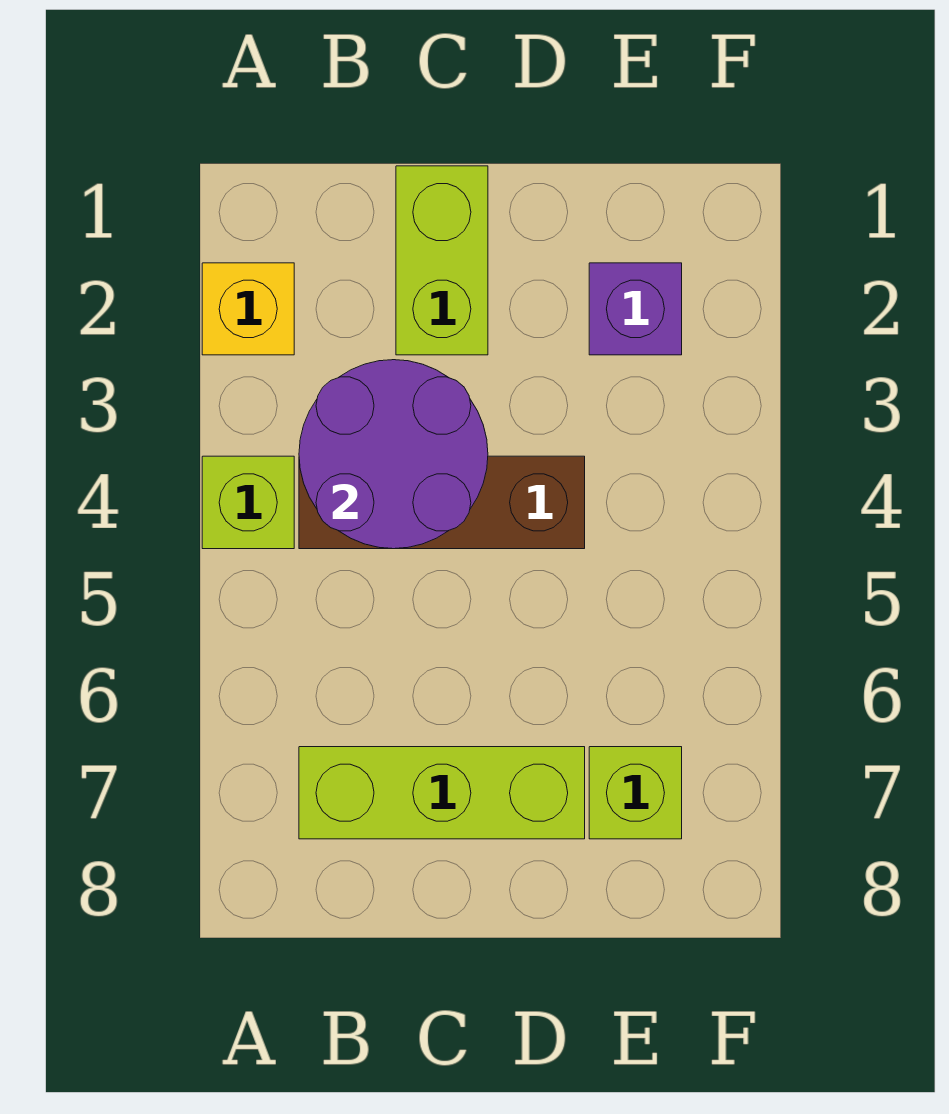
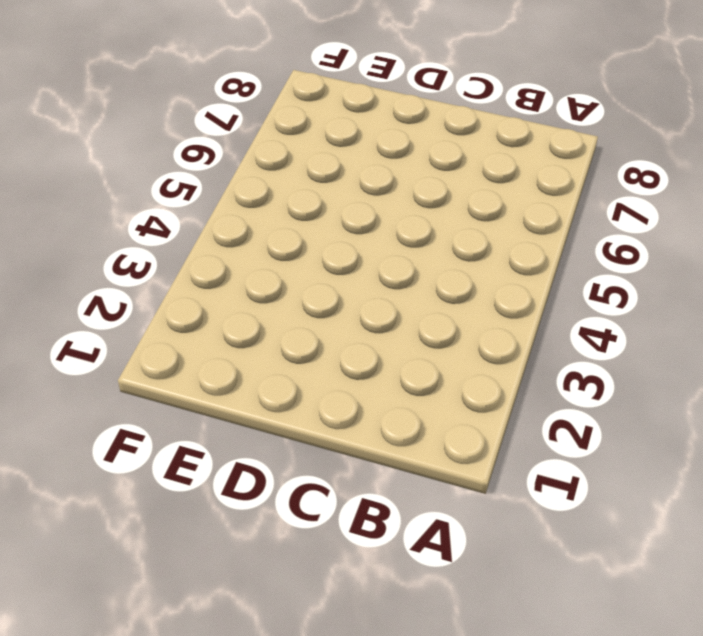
none -> yellow brick A2 level 1
none -> lime brick A4 level 1

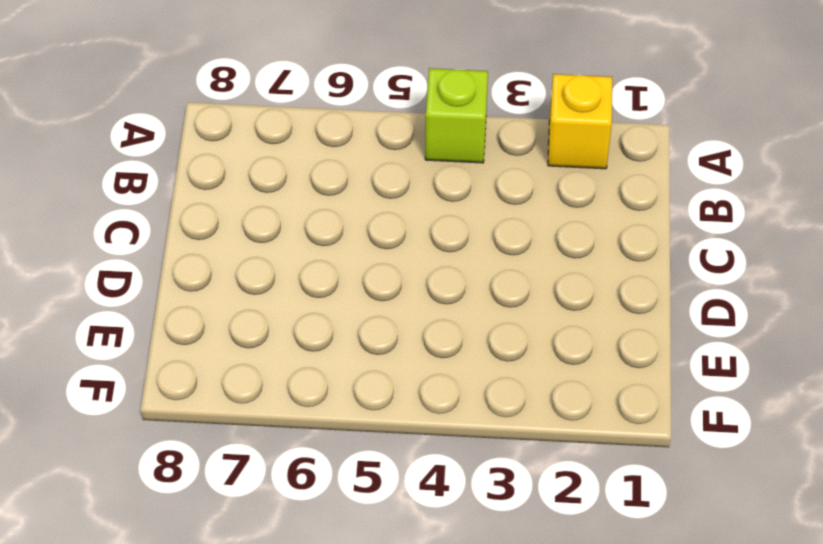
none -> brown brick B4:D4 level 1
none -> lime brick B7:D7 level 1

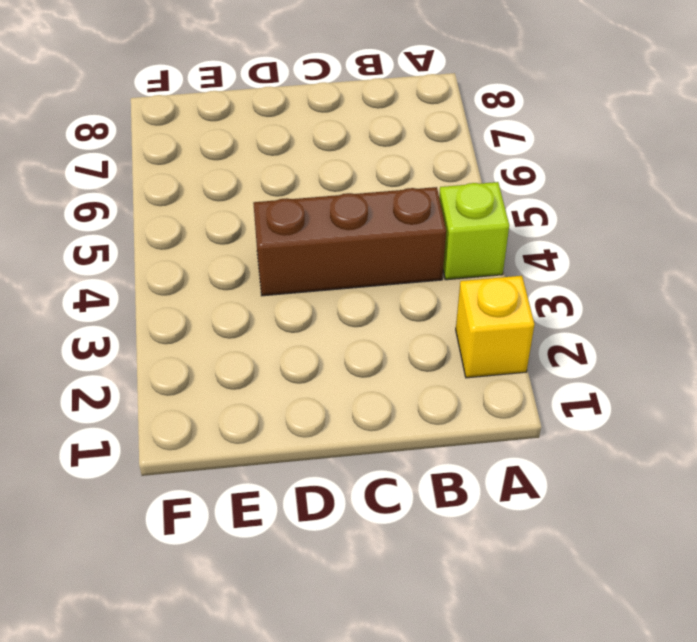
none -> lime brick B7:D7 level 1
none -> lime brick C1:C2 level 1

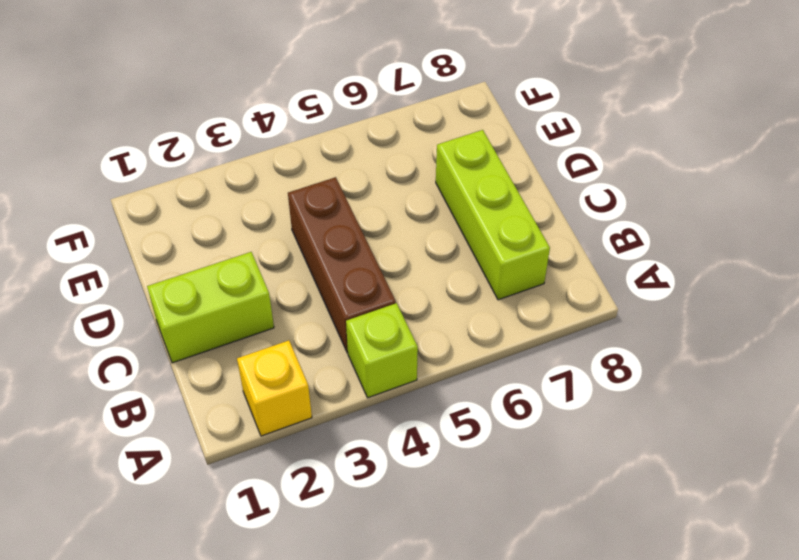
none -> purple brick E2 level 1
none -> lime brick E7 level 1

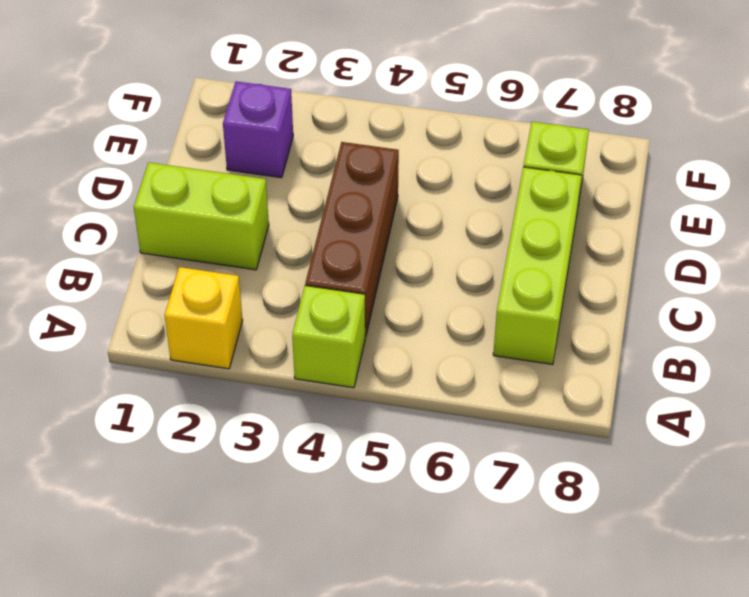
none -> purple round brick B3:C4 level 2

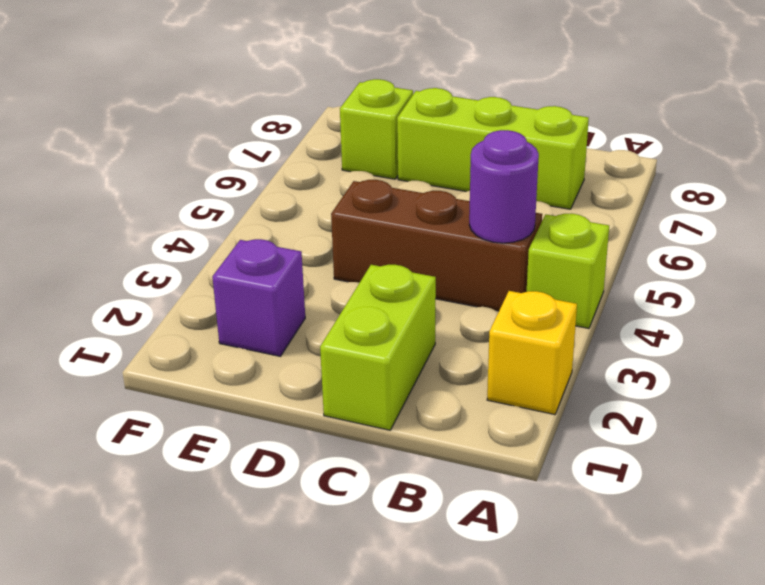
purple round brick B4 level 2 -> purple round brick B3:C4 level 2

